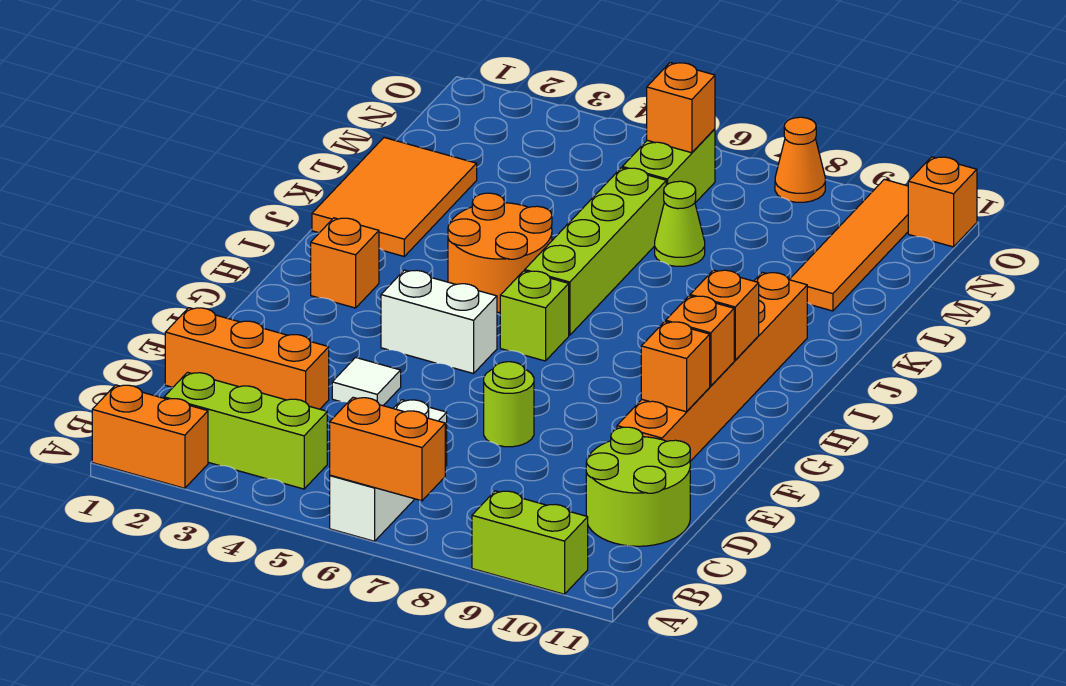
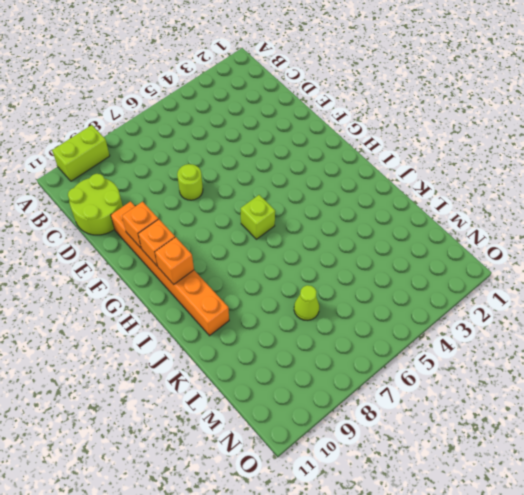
none -> orange brick A1:A2 level 1
none -> white brick A6:C6 level 1
none -> lime brick B2:B4 level 1

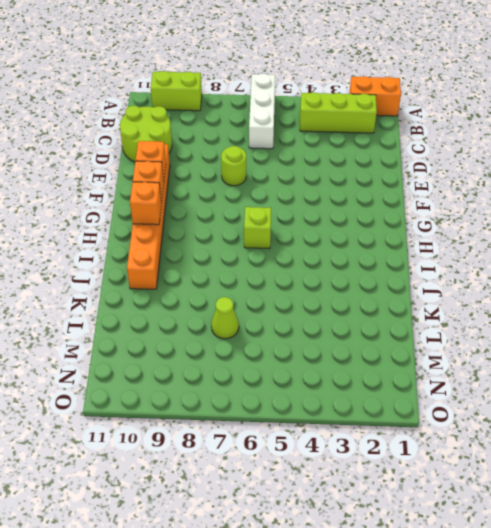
none -> orange brick D1:D3 level 1
none -> white tile E4 level 1
none -> white brick G4:G5 level 1

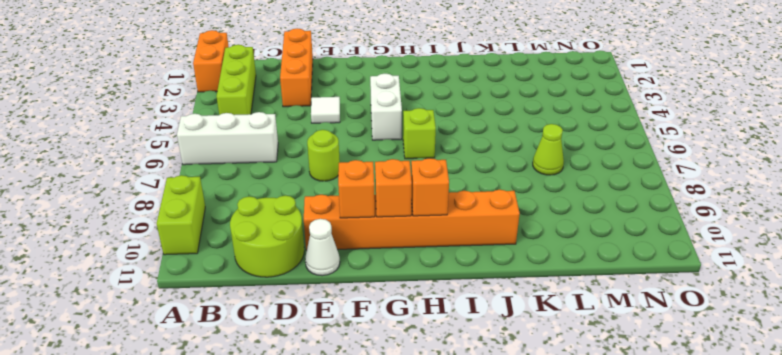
white cone E11 level 1 -> none
none -> orange brick H2 level 1
none -> orange round brick I4:J5 level 1
none -> lime brick I6:L6 level 1

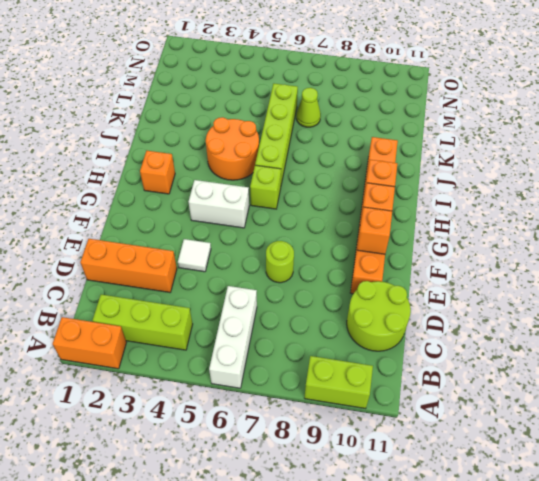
none -> orange tile J1:L2 level 1
none -> orange tile L10:O10 level 1
none -> lime brick M6:N6 level 1

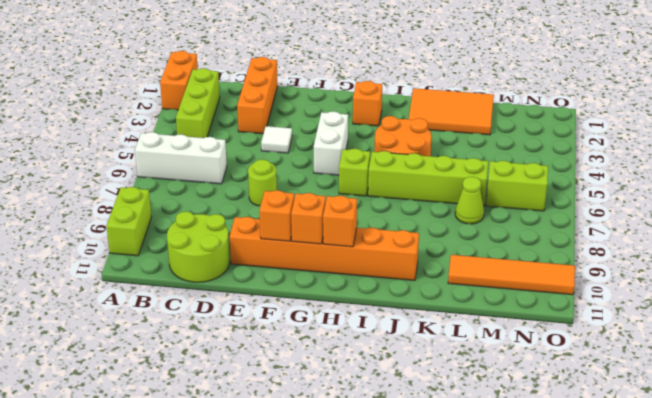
none -> orange cone O8 level 1
none -> orange brick O11 level 1
none -> orange brick A6:A7 level 2

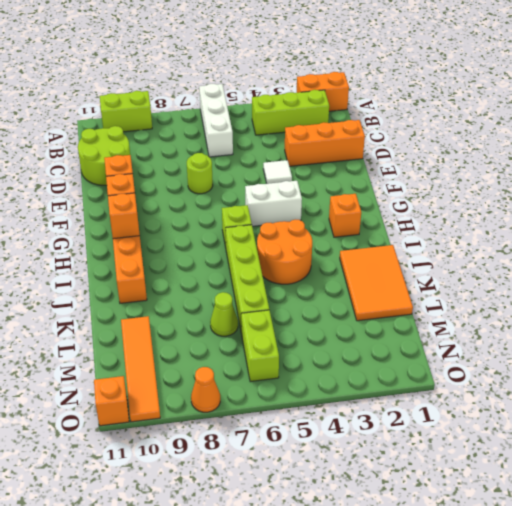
none -> orange brick A6:A7 level 2
none -> orange brick N6 level 2

